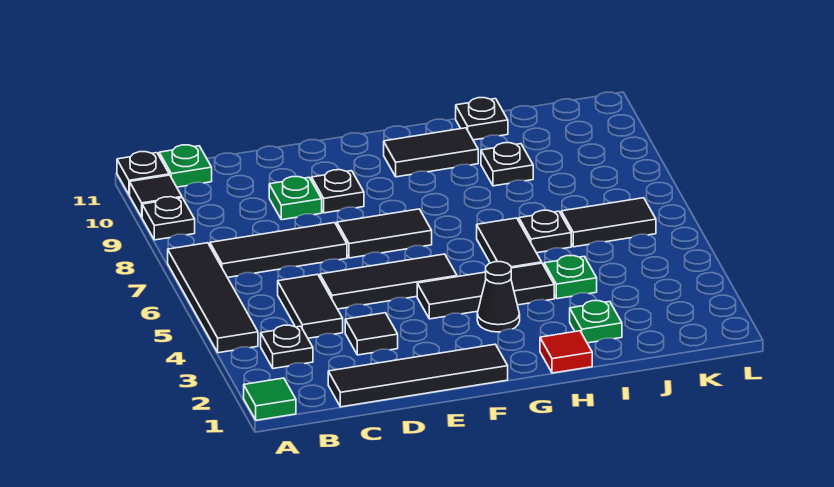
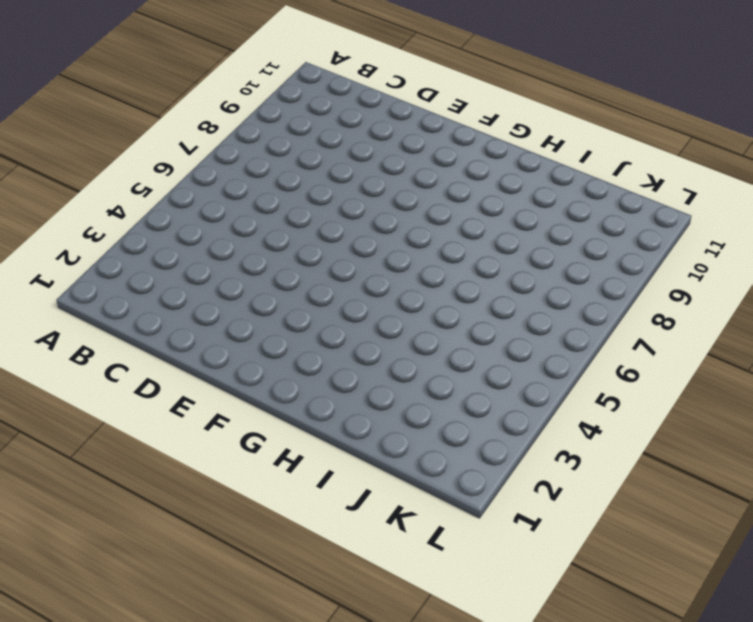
none -> green tile A1 level 1
none -> black tile A4:A7 level 1
none -> black plate A9 level 1

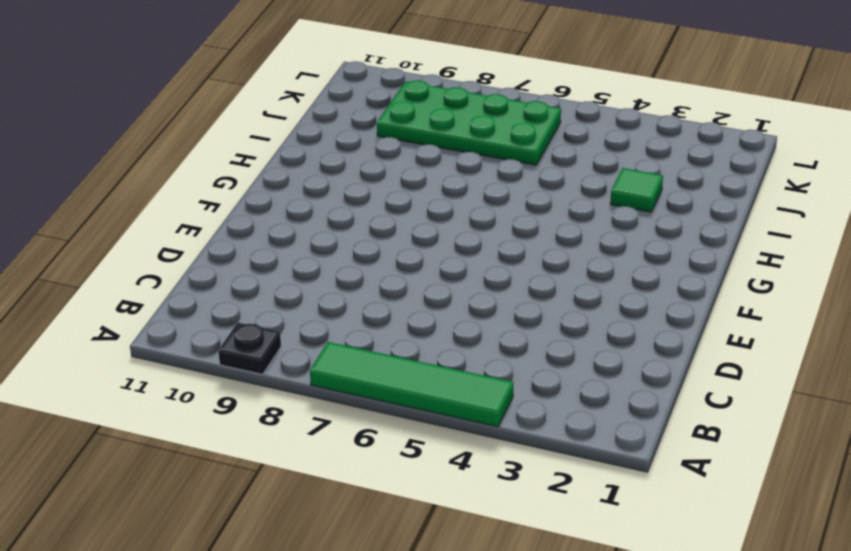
green tile A4:A7 level 1 -> black tile A4:A7 level 1
green tile I3 level 1 -> green tile A1 level 1
green plate J6:K9 level 1 -> black tile J6:K6 level 1
none -> black tile A10 level 1
none -> black plate A11 level 1
none -> black plate B3 level 1

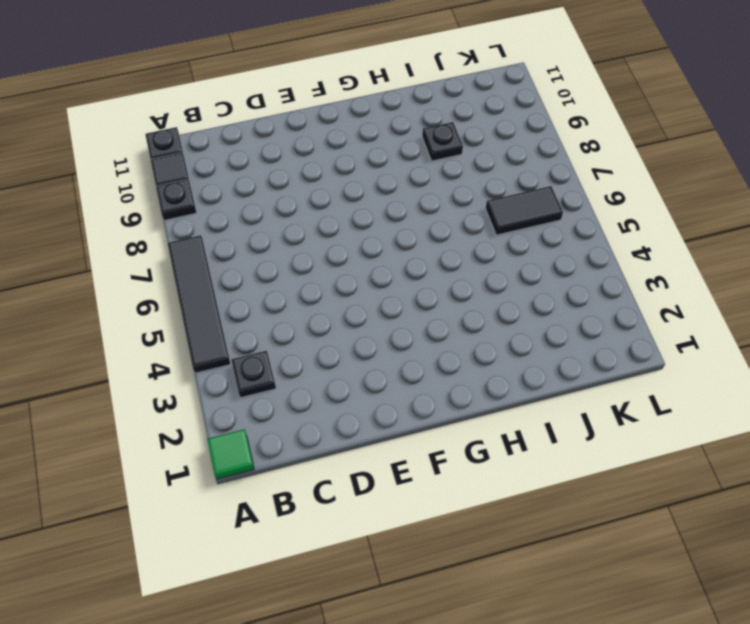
none -> black tile B7:D7 level 1
none -> green plate B11 level 1
none -> black tile C1:F1 level 1

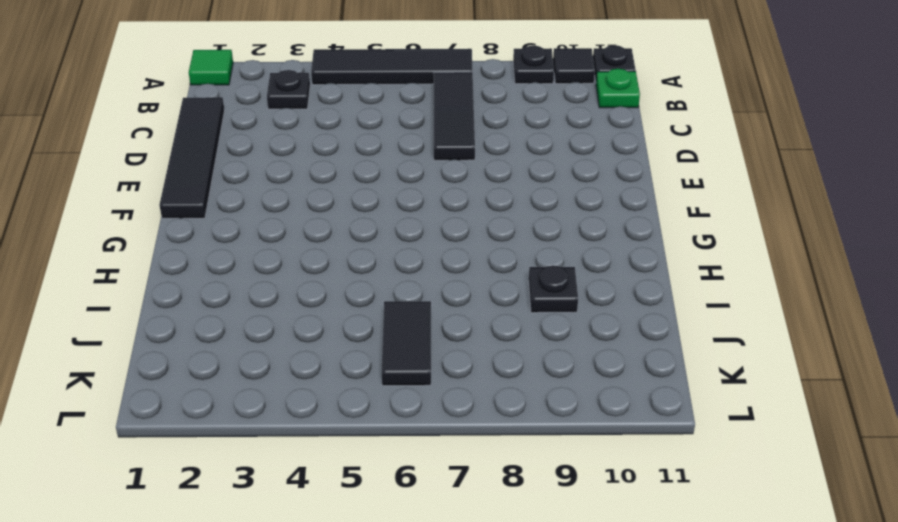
none -> black tile C4:C5 level 1
none -> black tile D3 level 1
none -> black tile D5:F5 level 1

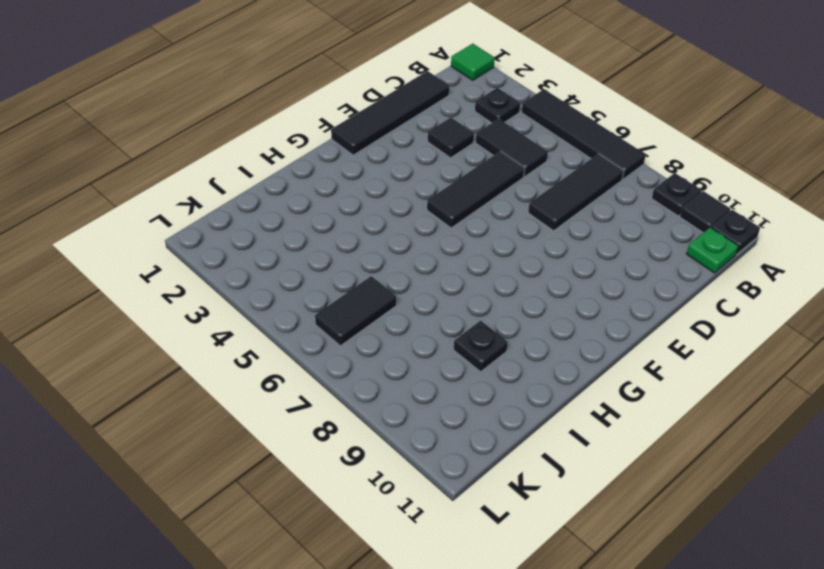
none -> green plate D9 level 1
none -> black tile E7:F7 level 1
none -> black plate E9 level 1

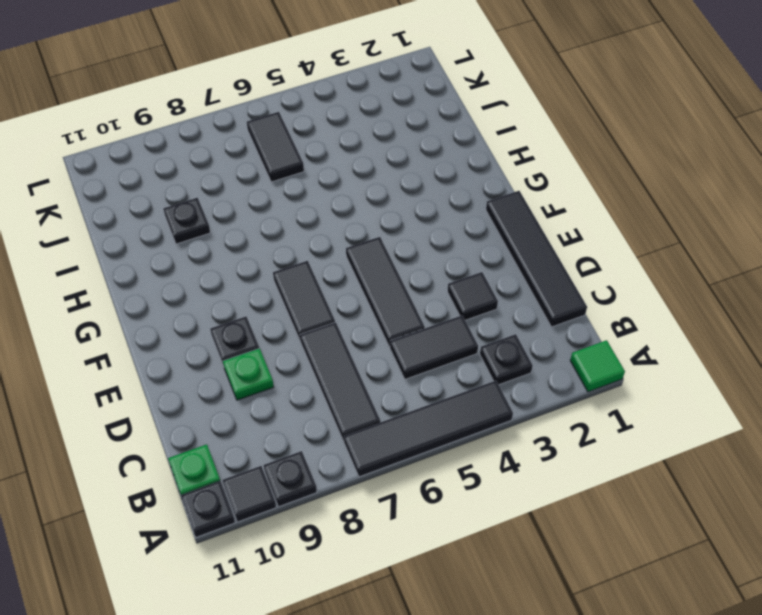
none -> black tile F4:H4 level 1
none -> black cone G3 level 1
none -> black tile G10:H10 level 1

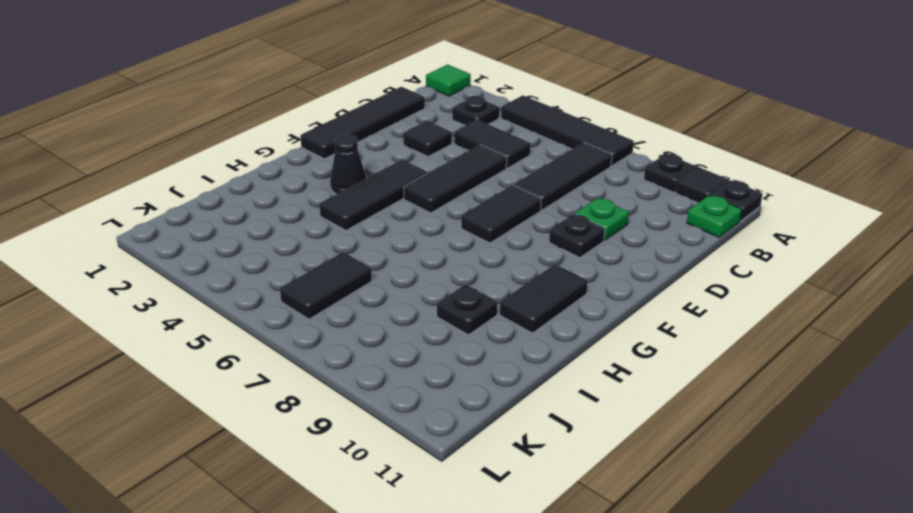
none -> red tile H1 level 1
none -> black tile H5:H6 level 1
none -> green plate I2 level 1

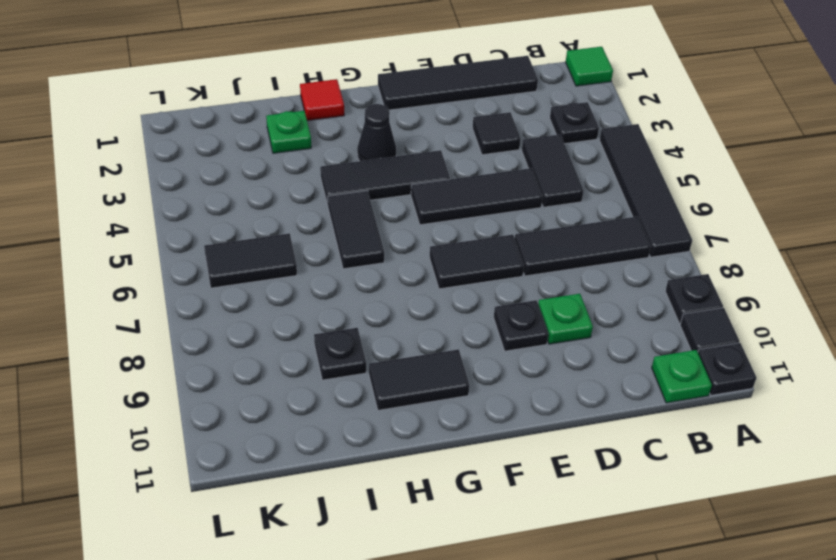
none -> green plate I4 level 1
none -> black plate I6 level 1
none -> black plate I11 level 1

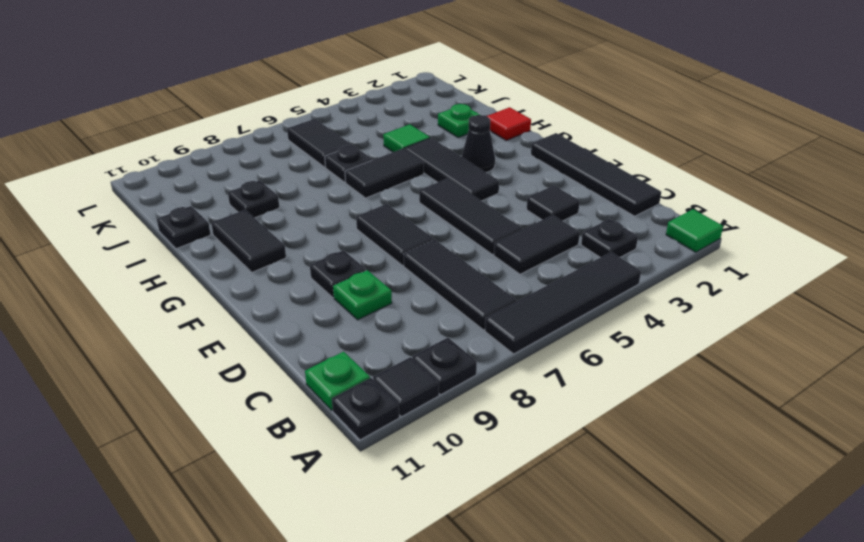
green tile I4 level 1 -> green plate I4 level 1

